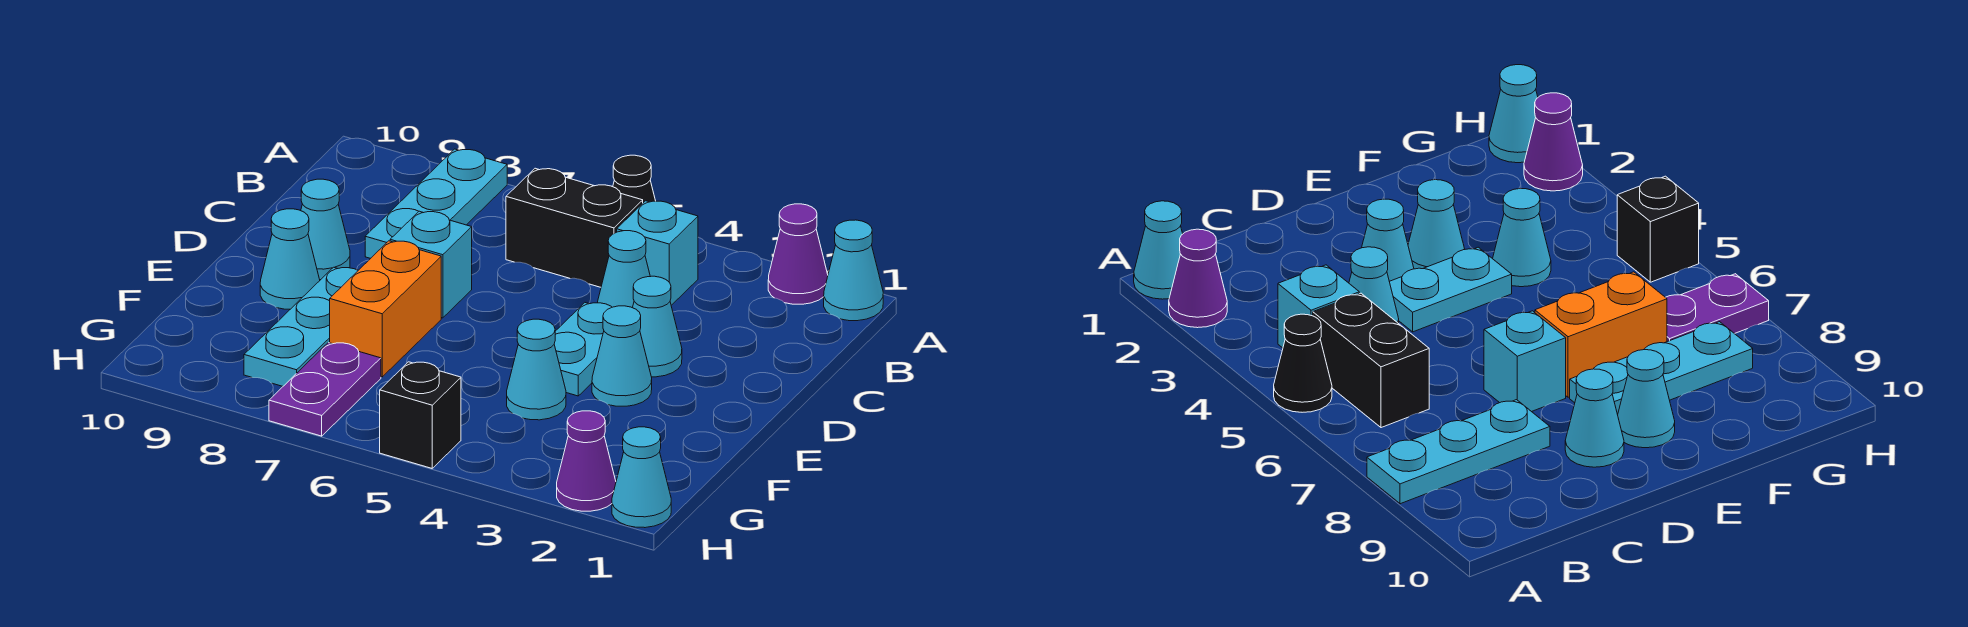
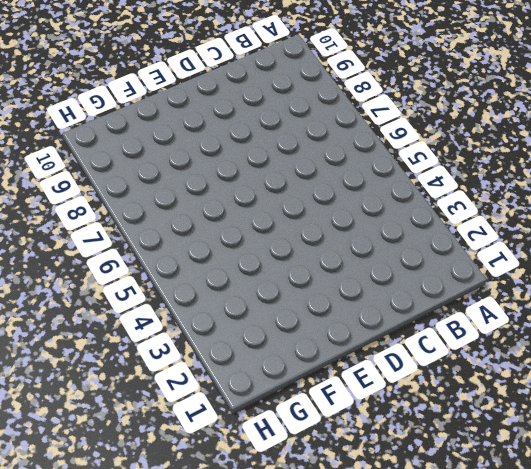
none -> cyan cone A1 level 1
none -> purple cone A2 level 1
none -> black cone A5 level 1

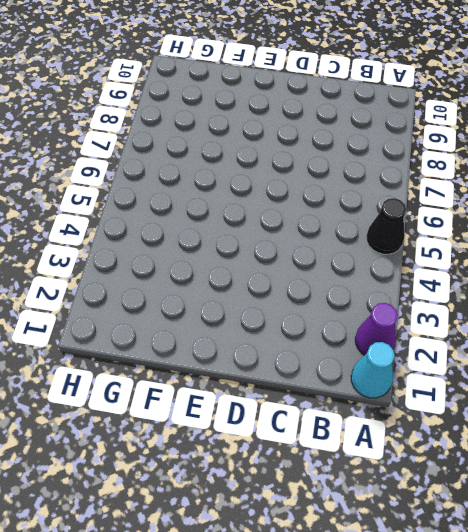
none -> cyan plate A8:C8 level 1
none -> cyan brick B4 level 1
none -> black brick B5:B6 level 1

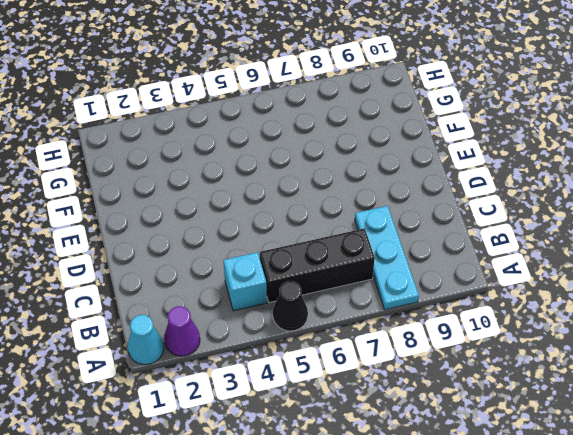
black brick B5:B7 level 1 -> black brick B5:B6 level 1
none -> cyan cone C4 level 1
none -> cyan cone D3 level 1
none -> cyan plate D4:E4 level 1

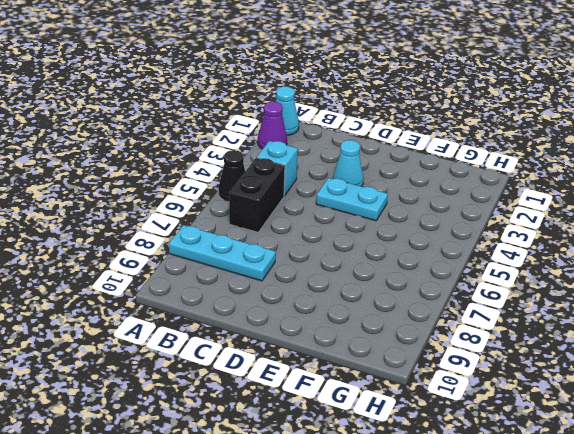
none -> cyan cone C4 level 1
none -> cyan brick D7 level 1
none -> cyan cone D9 level 1

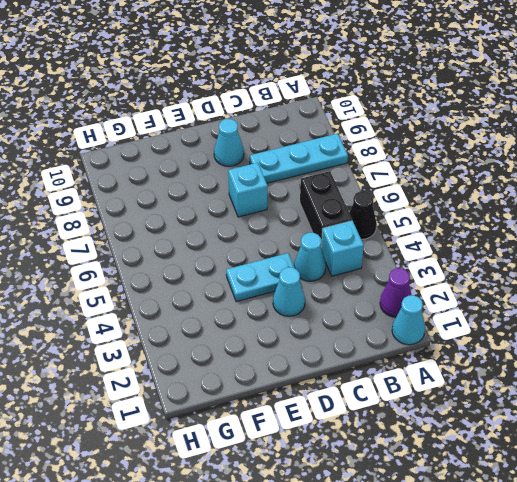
none -> cyan cone E3 level 1
none -> orange brick E7:F7 level 1
none -> cyan plate E8:G8 level 1

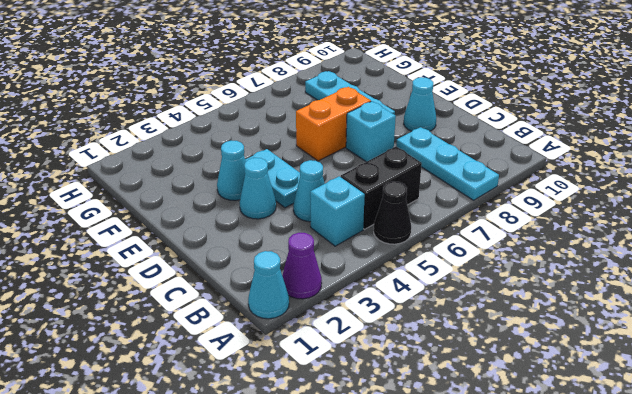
orange brick E6:E7 level 1 -> orange brick E7:F7 level 1
none -> cyan cone E9 level 1
none -> cyan cone F4 level 1
none -> purple plate G7:H7 level 1

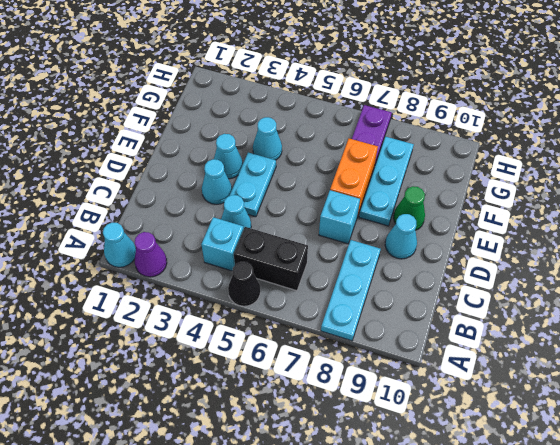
green cone E9 level 1 -> cyan cone E9 level 1
none -> cyan cone H1 level 1
none -> purple cone H2 level 1
none -> black brick H5 level 1

